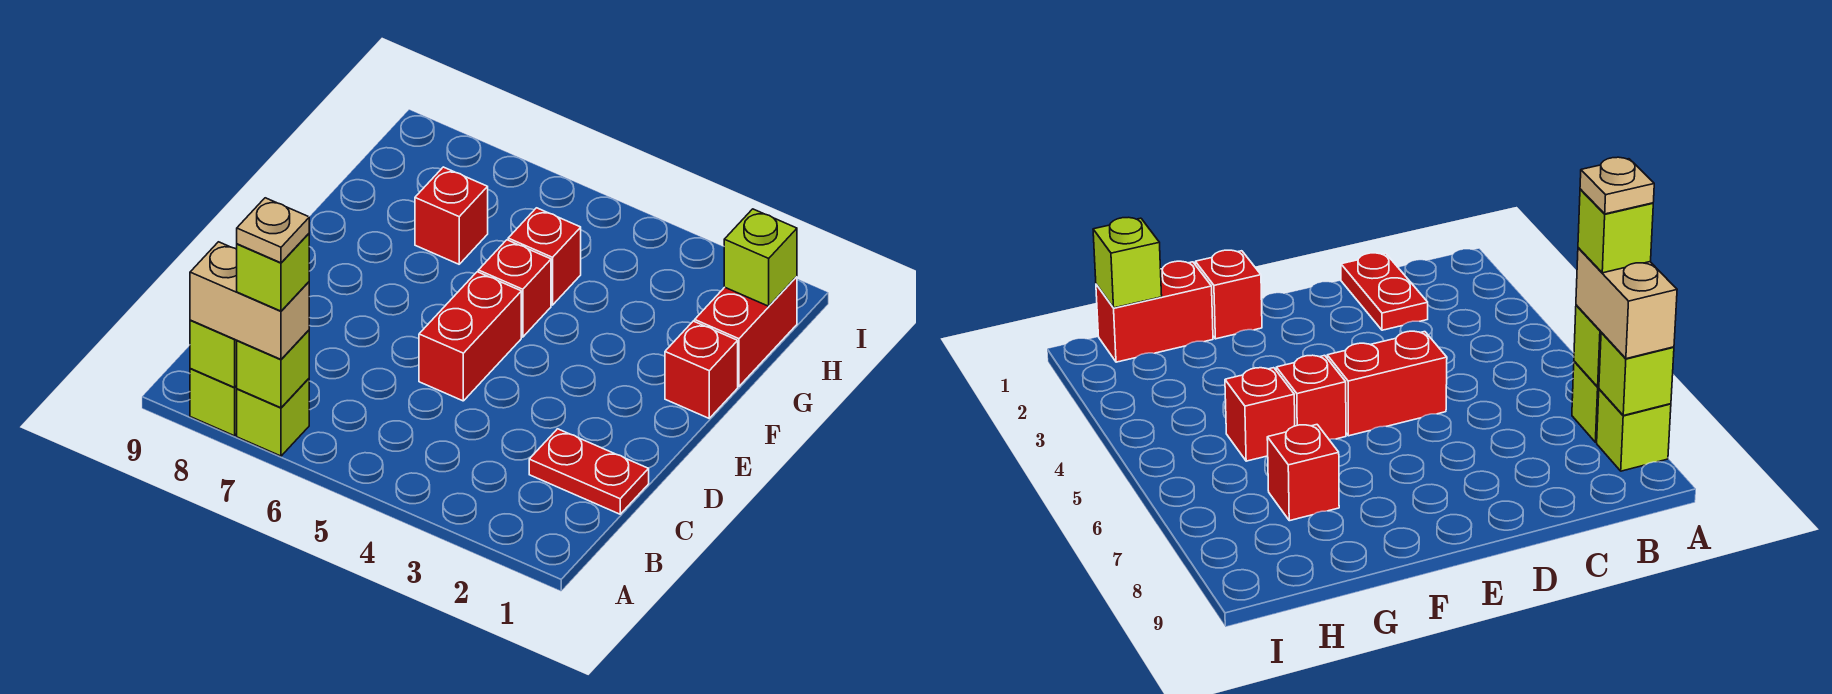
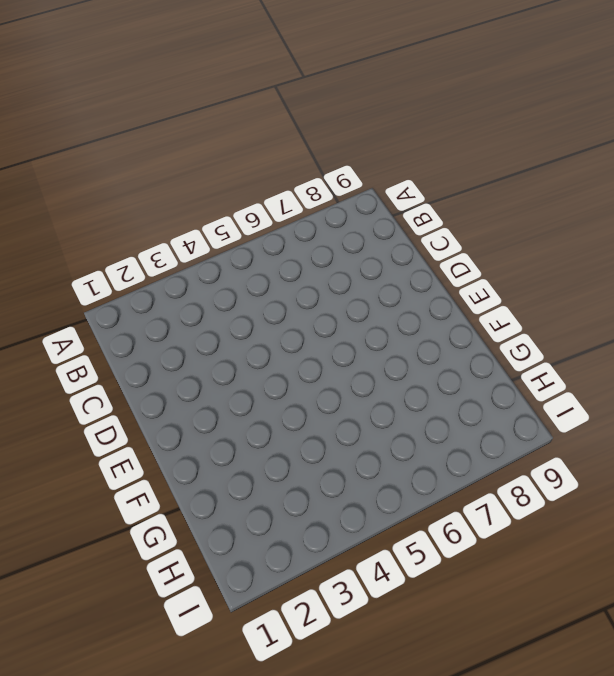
none -> lime brick A7 level 1
none -> lime brick A8 level 1
none -> red plate C1:C2 level 1

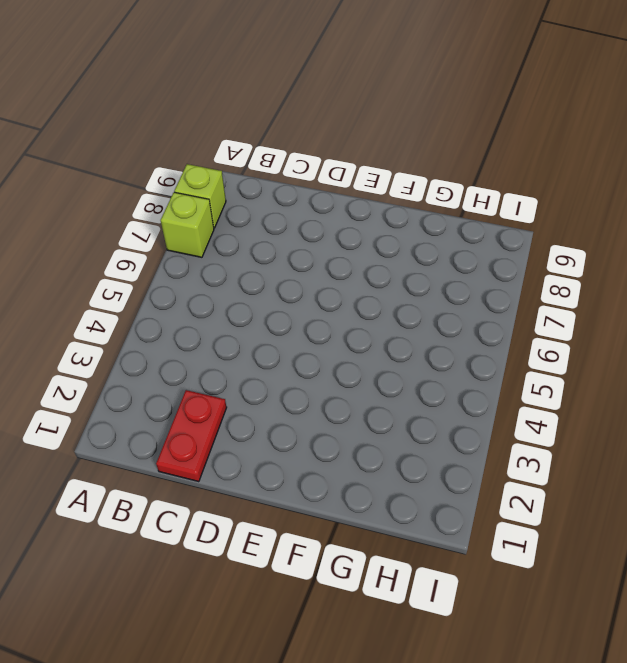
none -> red brick D5:E5 level 1
none -> red brick F1 level 1
none -> red brick F5 level 1

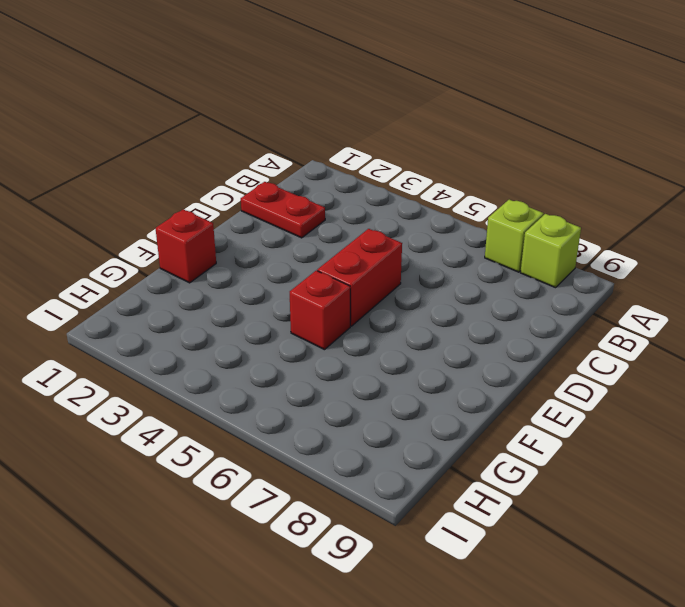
none -> red brick G1:H1 level 1
none -> red brick G5 level 1
none -> red brick G7 level 1

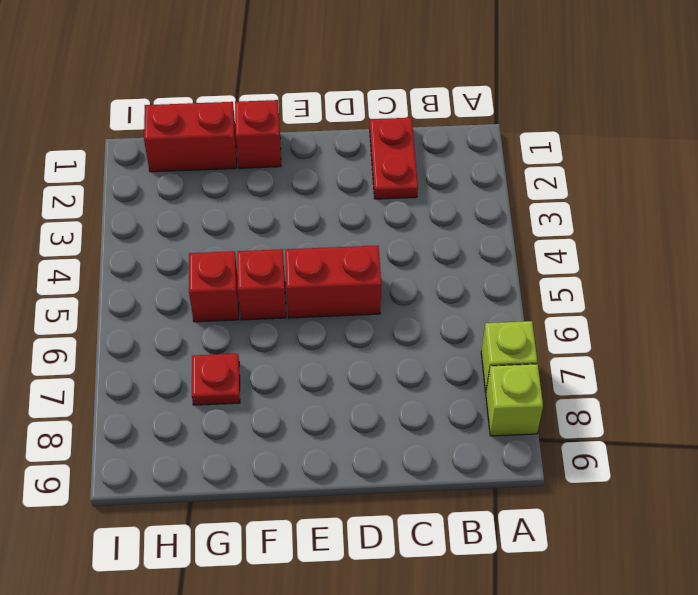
red plate G7 level 1 -> red brick G7 level 1
none -> lime brick A7 level 2
none -> lime brick A8 level 2
none -> lime brick H1 level 2

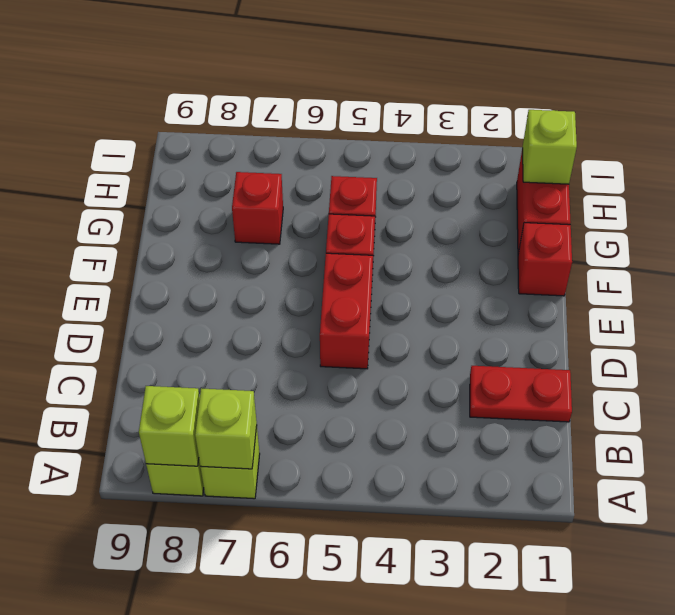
none -> tan brick A7:A8 level 3
none -> lime brick A7 level 4
none -> tan plate A7 level 5

